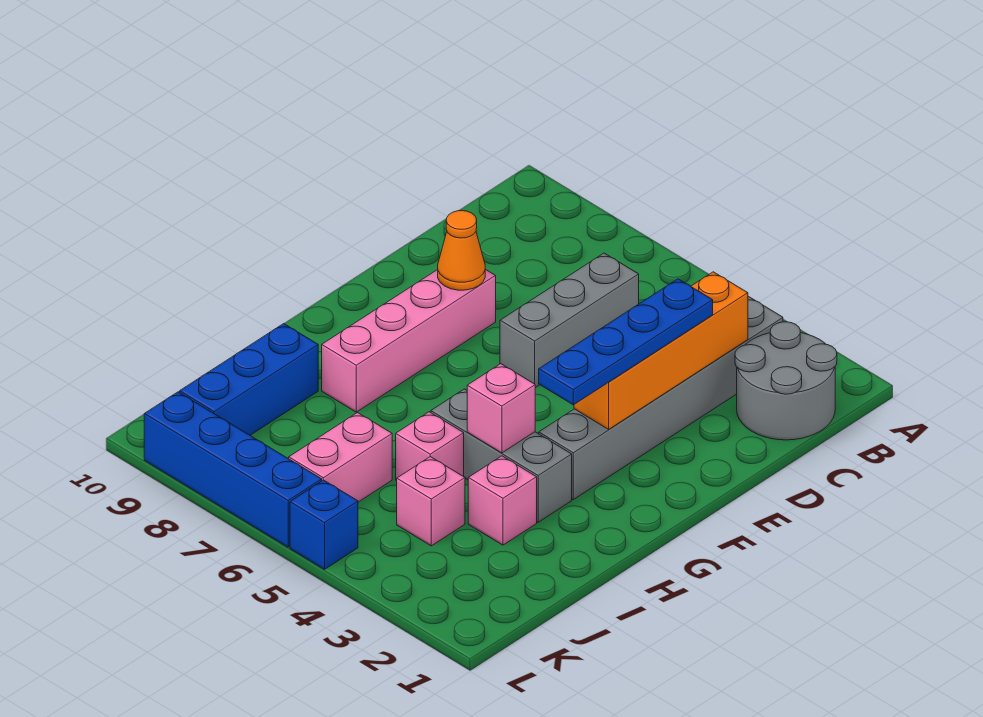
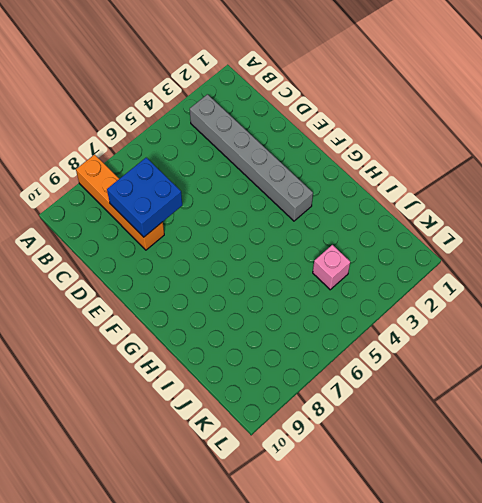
orange brick A8:D8 level 1 -> orange brick C3:F3 level 2
blue brick C7:D8 level 2 -> none
none -> grey round brick B1:C2 level 1
none -> grey brick C6:E6 level 1
none -> pink brick E8:H8 level 1

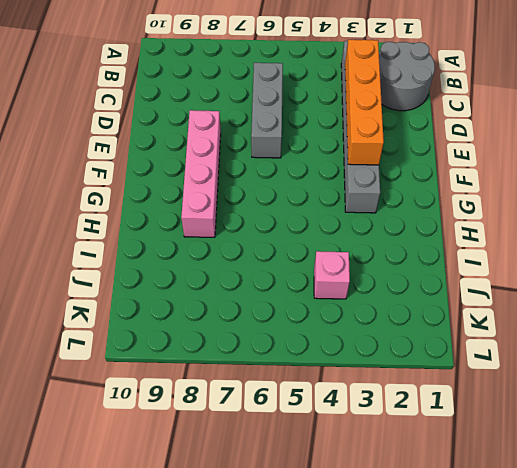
none -> grey brick H3:H5 level 1
none -> pink brick I3 level 1
none -> pink brick I5 level 1

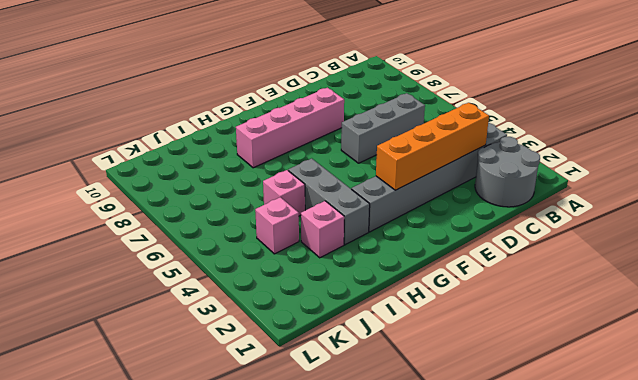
none -> blue brick I9:K9 level 1
none -> pink brick J6:K6 level 1
none -> blue brick L5 level 1

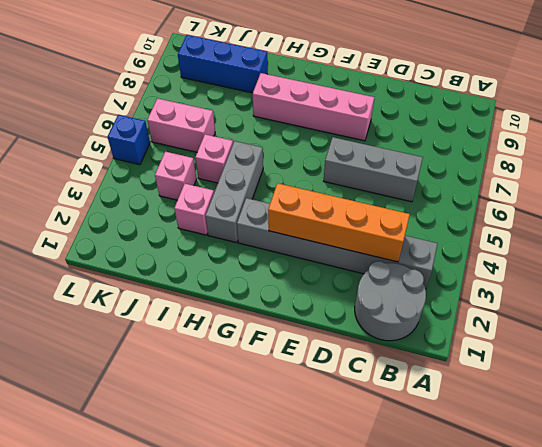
none -> blue brick L6:L9 level 1
none -> orange cone E8 level 2
none -> pink brick H4 level 2

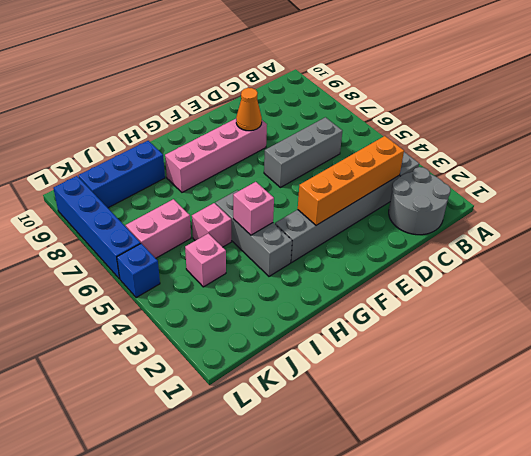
none -> pink brick I3 level 1
none -> blue plate D3:G3 level 3

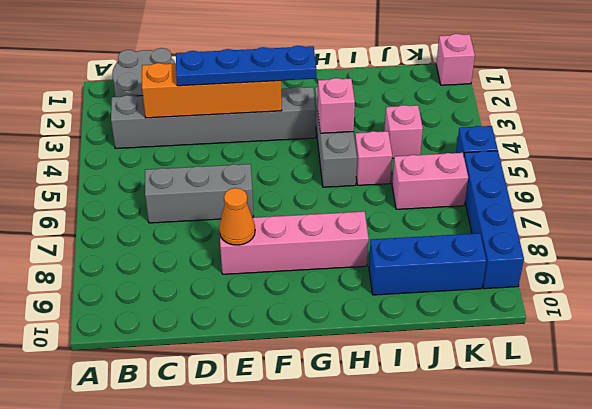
pink brick L1 level 1 -> pink brick I3 level 1

